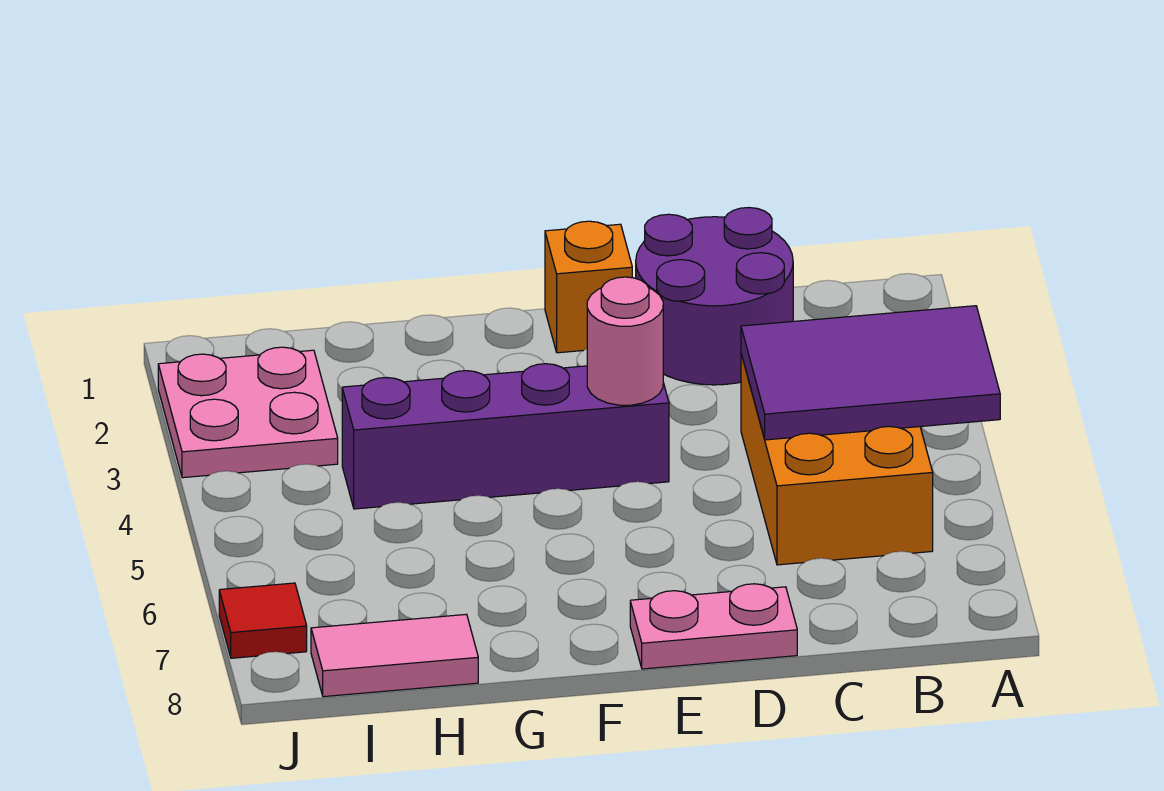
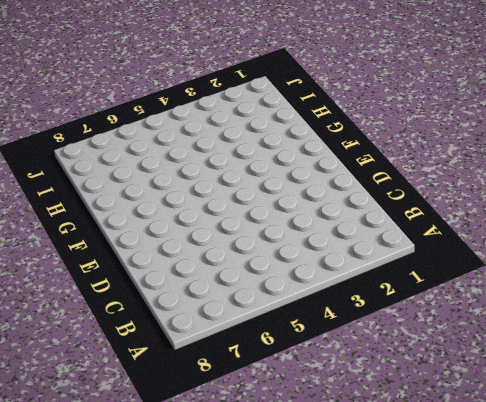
none -> orange brick B4:C6 level 1
none -> purple round brick C1:D2 level 1

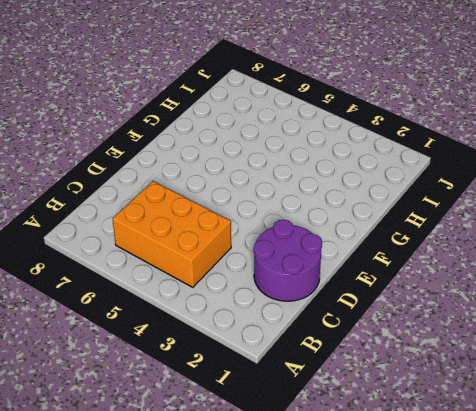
none -> pink plate D8:E8 level 1
none -> orange brick E1 level 1

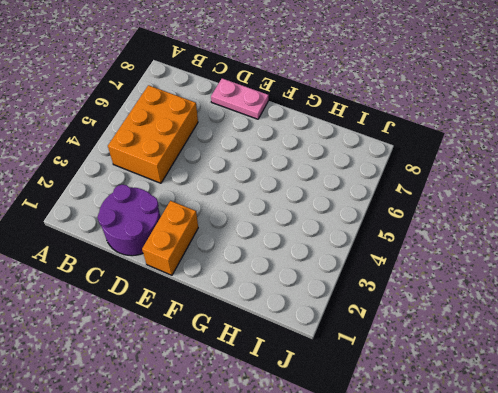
orange brick E1:E2 level 1 -> orange brick E1 level 1
none -> purple brick E4:H4 level 1
none -> pink tile H8:I8 level 1

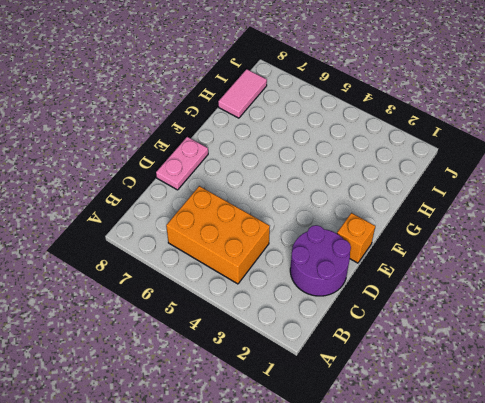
none -> purple brick E4:H4 level 1
none -> pink plate I2:J3 level 1

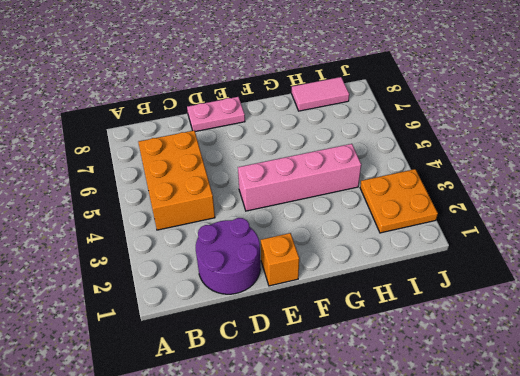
pink brick E4:H4 level 1 -> purple brick E4:H4 level 1
orange plate I2:J3 level 1 -> pink plate I2:J3 level 1
none -> red tile J7 level 1
none -> purple tile A4:C5 level 2

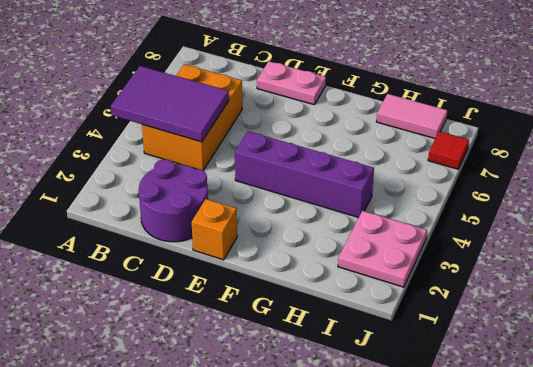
none -> pink round brick E4 level 2

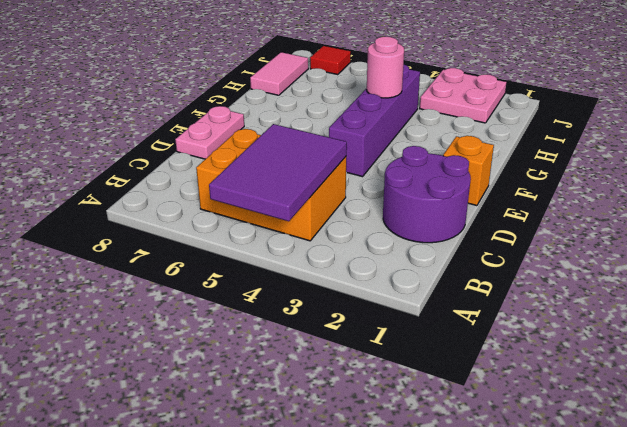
pink round brick G4 level 2 -> pink round brick E4 level 2

